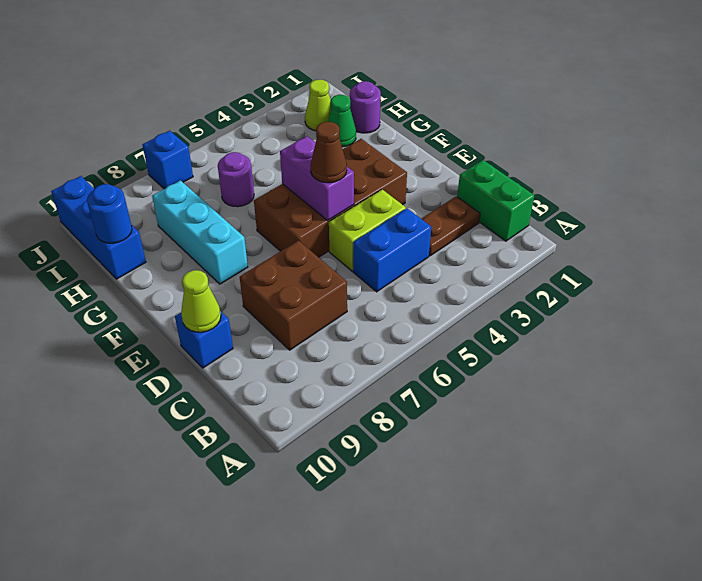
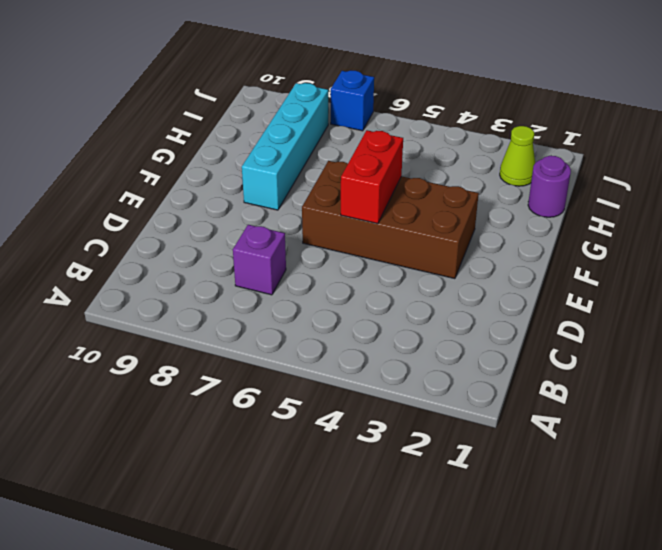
purple brick C7 level 1 -> brown brick C7:D8 level 1
red brick E5:F5 level 2 -> purple brick E5:F5 level 2
cyan brick F8:I8 level 1 -> cyan brick F8:H8 level 1
none -> green brick B1:C1 level 1
none -> brown plate C2:C3 level 1
none -> blue brick C4:C5 level 1

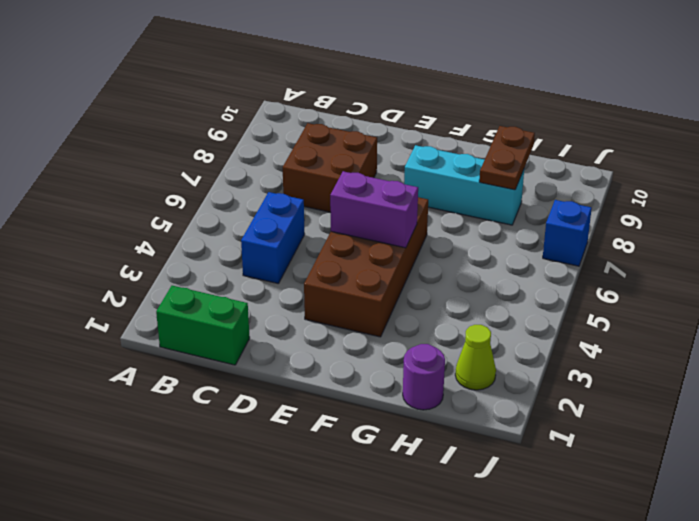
brown plate H8:H9 level 2 -> brown plate C2:C3 level 1
none -> lime brick D4:D5 level 1
none -> blue brick D10 level 1
none -> green cone H2 level 1

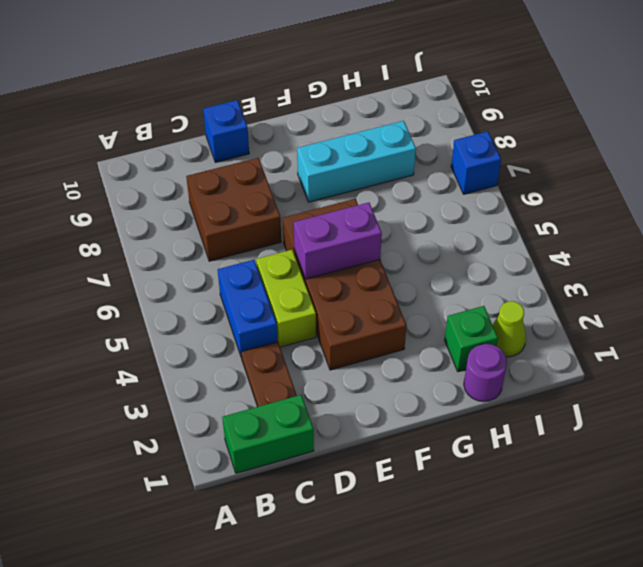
green brick H2 level 1 -> green cone H2 level 1
none -> purple round brick H6 level 1
none -> blue brick H10:J10 level 1
none -> lime cone D10 level 2

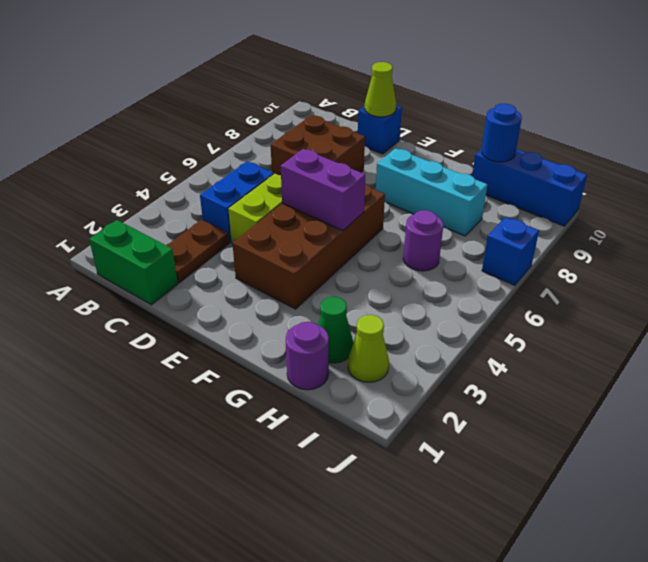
none -> brown cone E5 level 3

